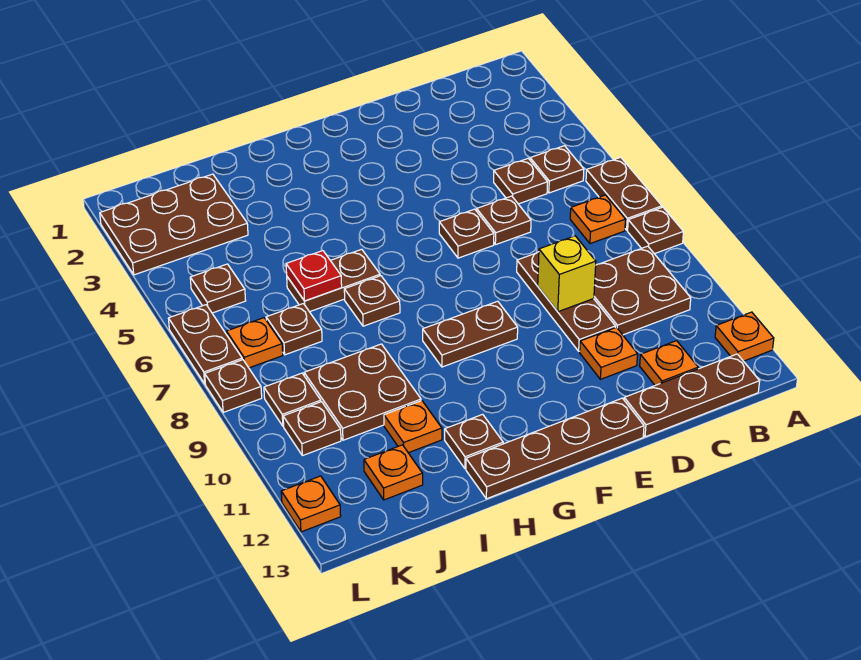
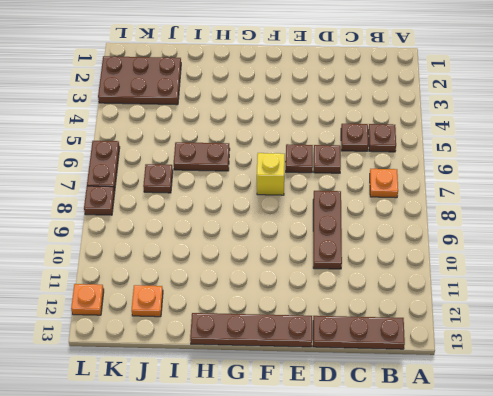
yellow brick F7 level 1 -> yellow brick D9 level 2
none -> brown plate A6:A7 level 1
none -> brown plate A8 level 1
none -> orange plate A12 level 1
none -> brown plate B9:C10 level 1

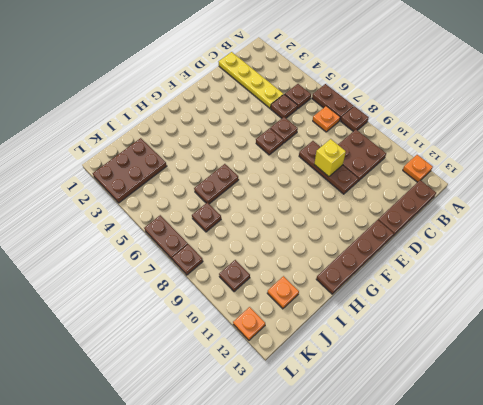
yellow plate C1:C4 level 1 -> none
none -> orange plate C12 level 1
none -> orange plate D11 level 1
none -> brown plate F9:G9 level 1
none -> brown plate H7 level 1

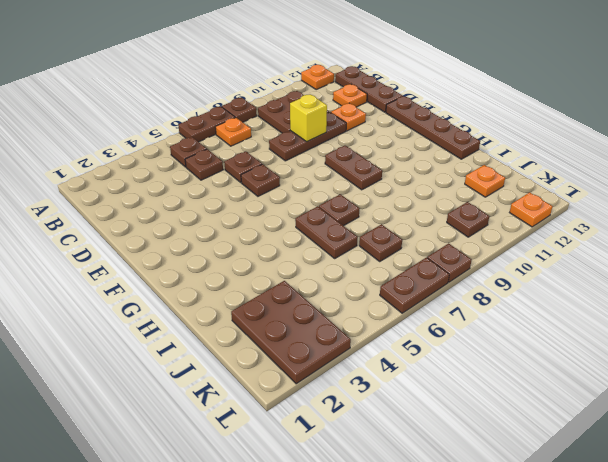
none -> brown plate H12 level 1
none -> brown plate I9:J10 level 1
none -> orange plate I11 level 1
none -> brown plate K5 level 1

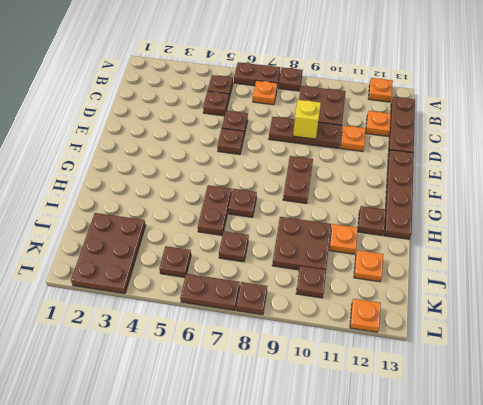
none -> orange plate K7 level 1
none -> brown plate K9 level 1
none -> red plate I6 level 2

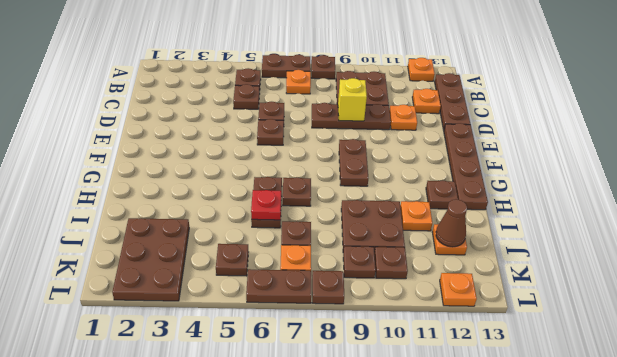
brown cone J12 level 2 -> none

